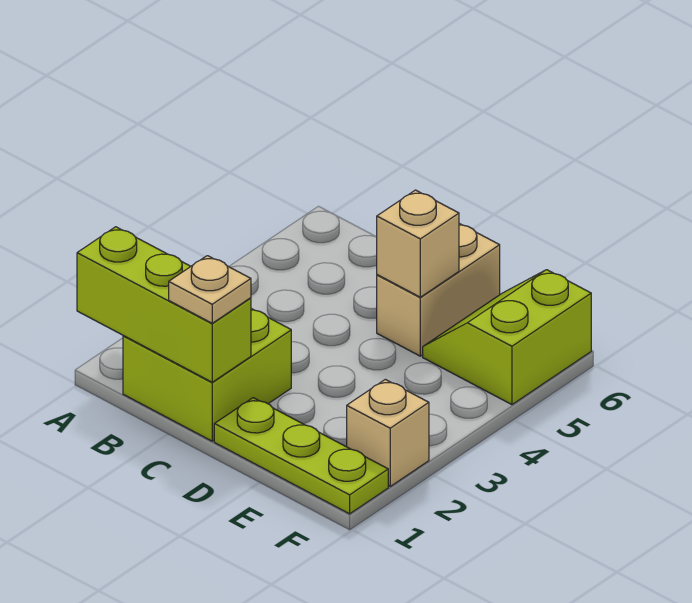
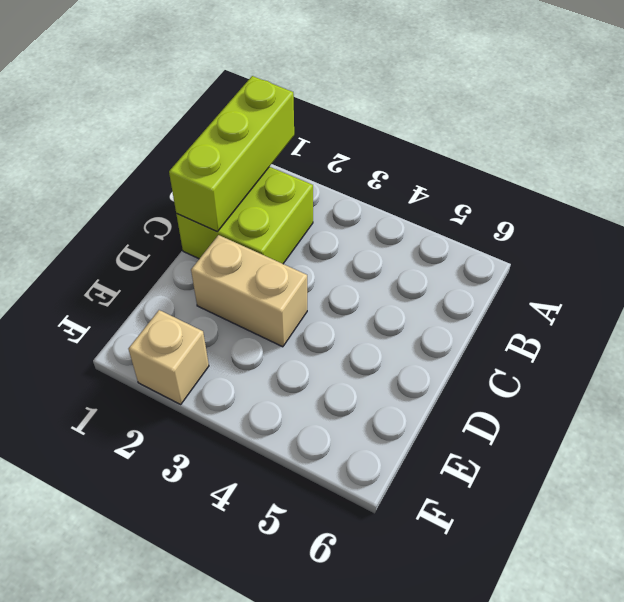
tan brick D2:D3 level 1 -> tan brick D5:D6 level 1
none -> lime plate D1:F1 level 1
none -> lime slope E5:F6 level 1 top F

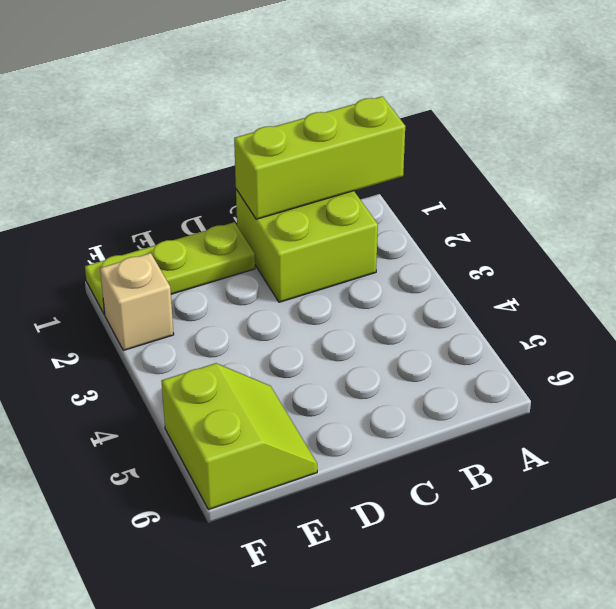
none -> tan brick D5:D6 level 1
none -> tan brick D5 level 2

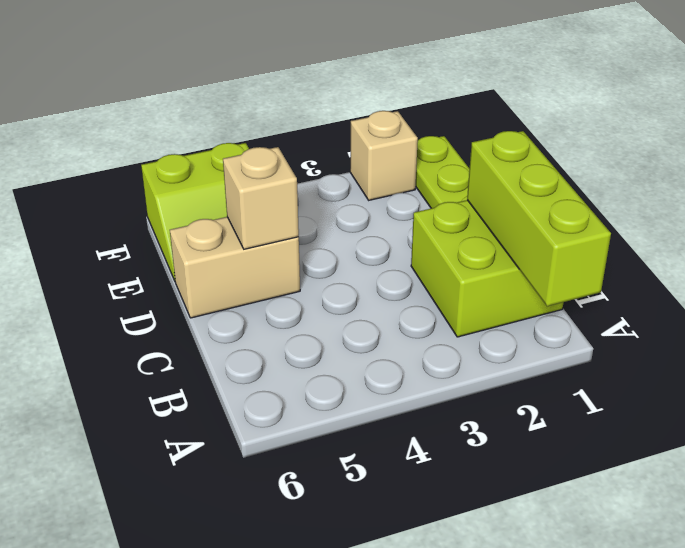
none -> tan plate C1 level 3

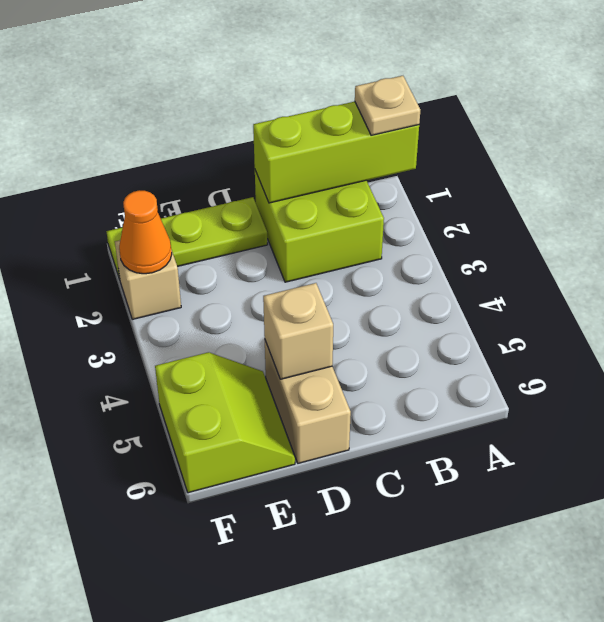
tan plate A1 level 3 -> tan plate C1 level 3
orange cone F2 level 2 -> none

